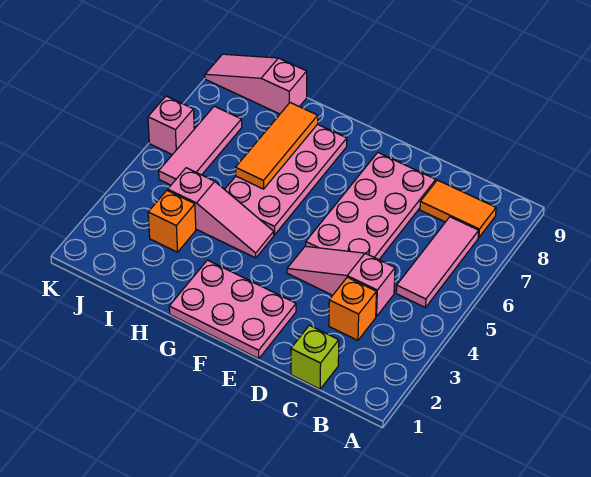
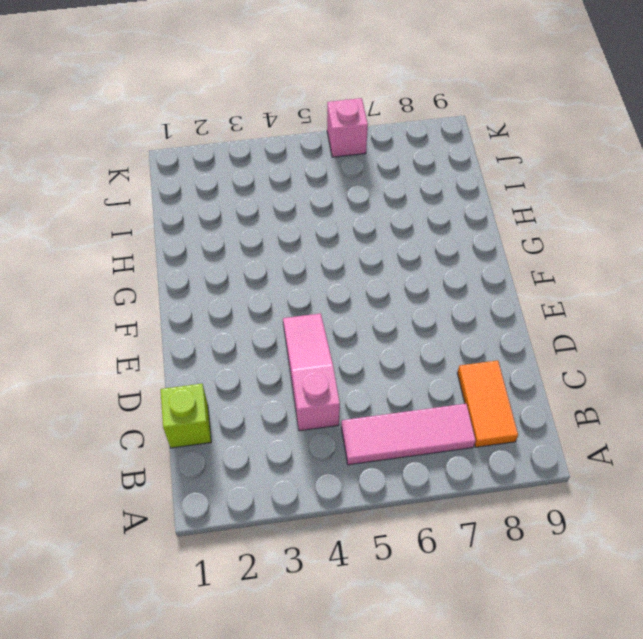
none -> orange brick C3 level 1
none -> pink plate D5:E8 level 1
none -> pink plate E1:G2 level 1

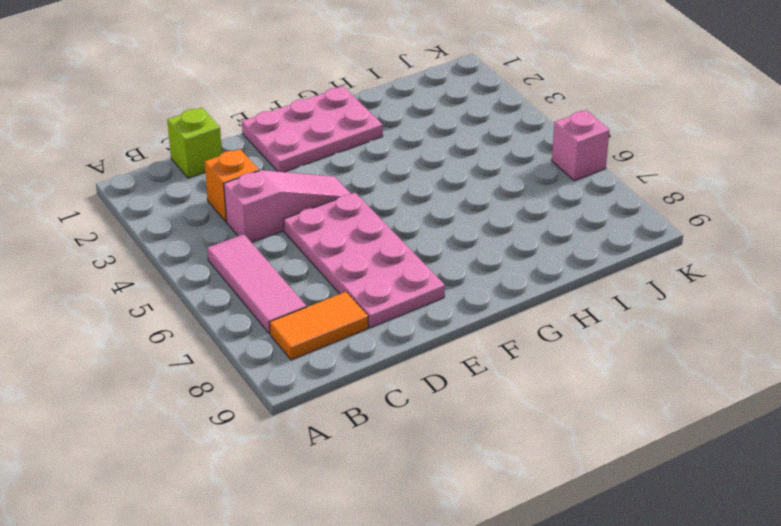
none -> pink slope G4:I4 level 1 top I
none -> pink plate G5:H8 level 1
none -> orange brick I3 level 1

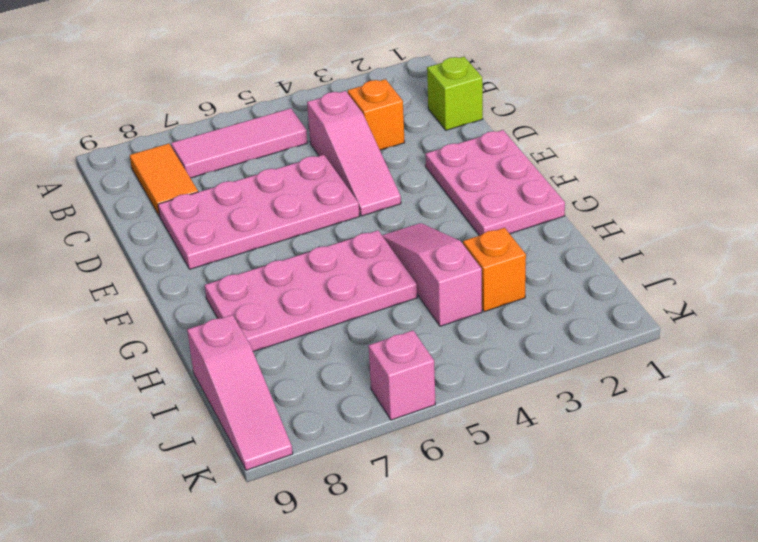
none -> pink tile J5:J7 level 1
none -> orange tile H6:H8 level 2

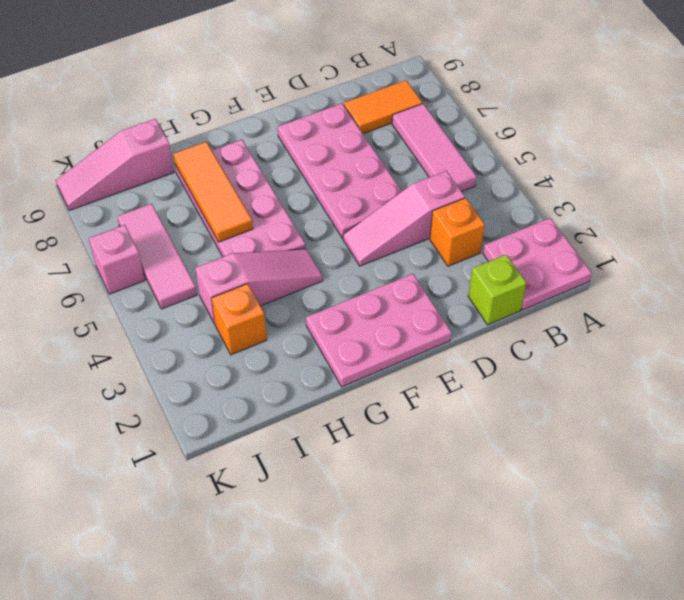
pink plate A1:B2 level 1 -> none

